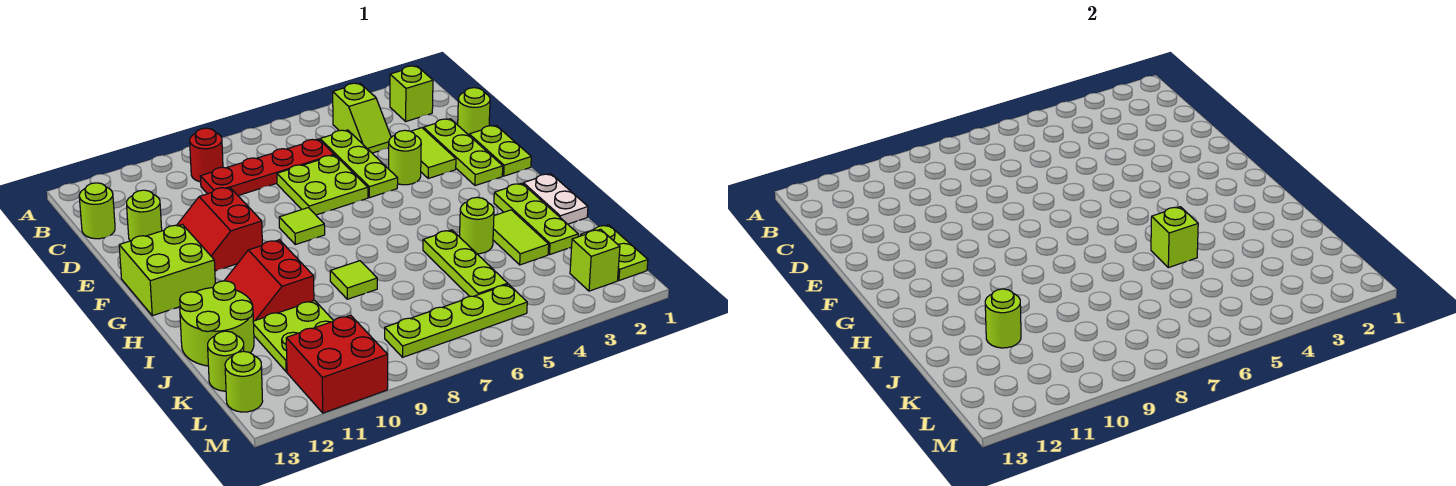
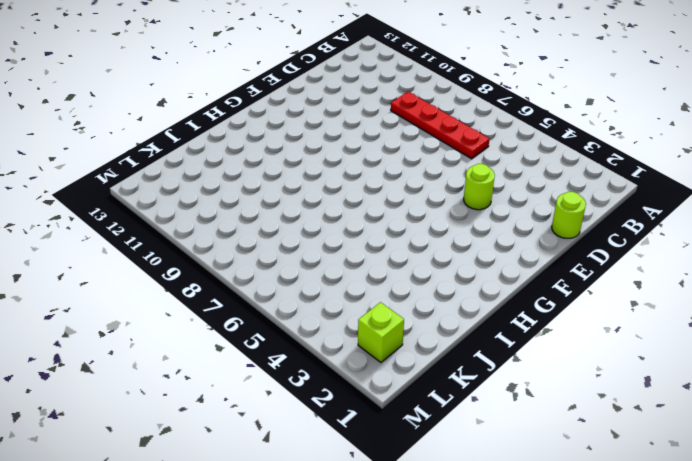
none -> lime brick B2 level 1
none -> lime slope B4:C4 level 1 top B
none -> red round brick B9 level 1
none -> lime plate C5:E5 level 1

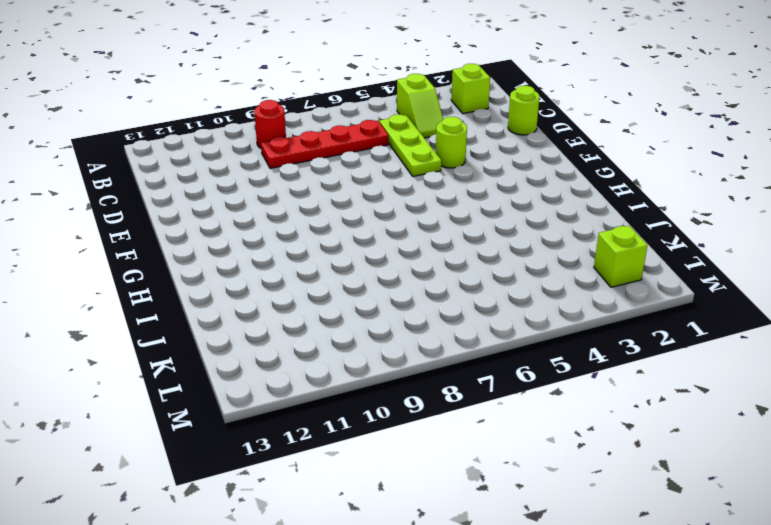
none -> lime round brick C13 level 1
none -> lime plate D2:F2 level 1
none -> lime tile D3:E3 level 1
none -> lime plate D6:E7 level 1

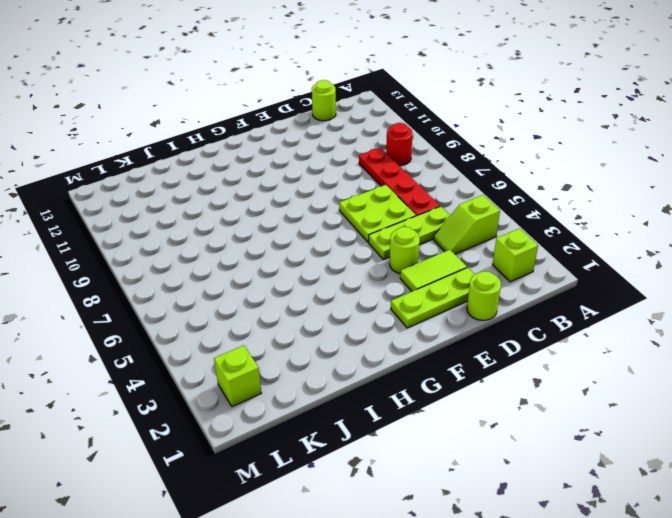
none -> lime round brick D12 level 1
none -> lime plate E1:F1 level 1
none -> red slope E10:F11 level 1 top 10
none -> lime tile F8 level 1

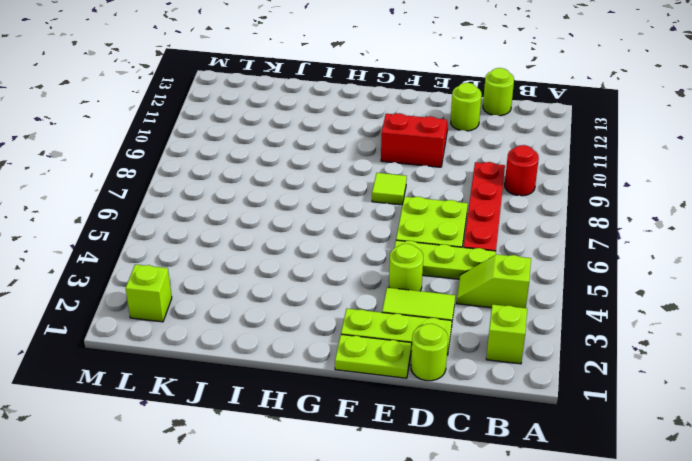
none -> lime brick F12:G13 level 1
none -> white plate H1:I1 level 1
none -> lime plate H2:J2 level 1
none -> red slope H10:I11 level 1 top 10

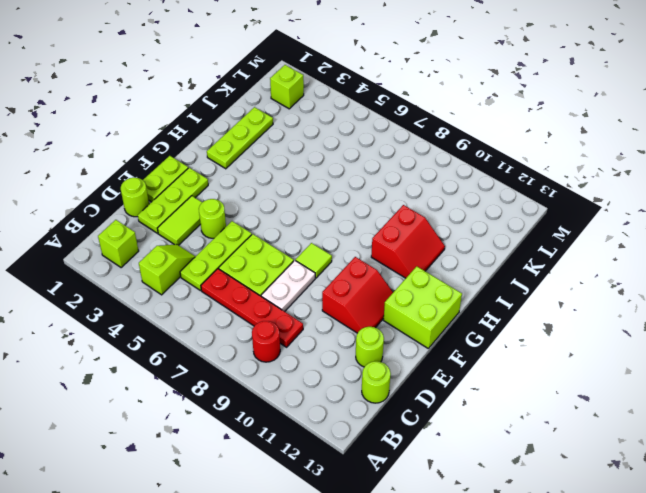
white plate D8:E8 level 1 -> white plate H1:I1 level 1
none -> lime tile I3:J3 level 1
none -> lime round brick I4 level 1
none -> lime plate I5:K5 level 1
none -> lime tile I8 level 1

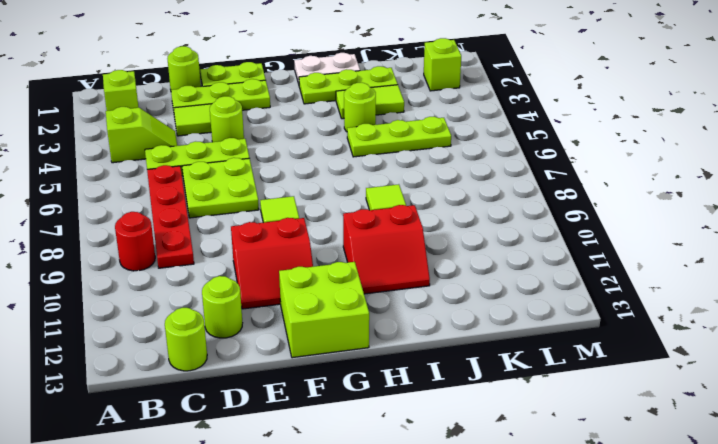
none -> lime round brick I12:J13 level 1
none -> lime plate J10:K11 level 1
none -> lime plate K1:L1 level 1
none -> lime round brick K13 level 1

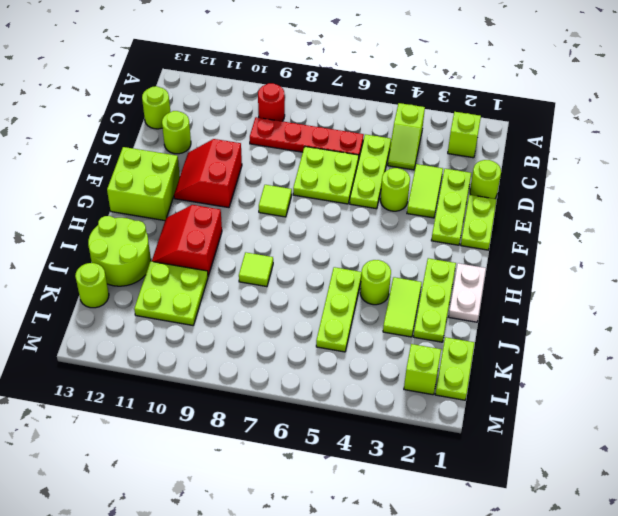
none -> lime plate L5:L8 level 1
none -> red brick L10:M11 level 1
none -> lime round brick L13 level 1
none -> lime brick I5 level 2

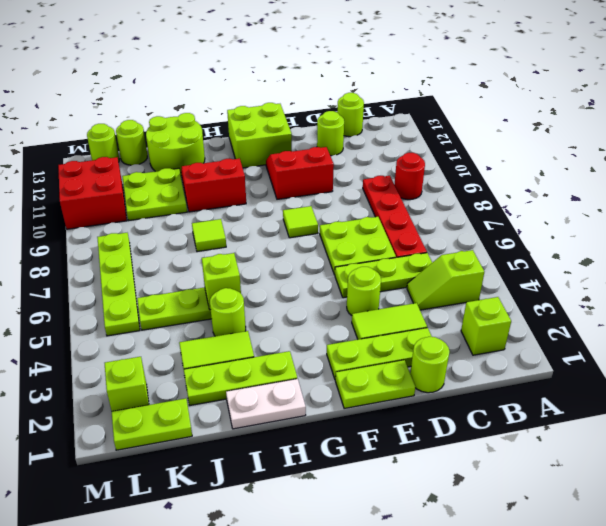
none -> lime round brick J11 level 2

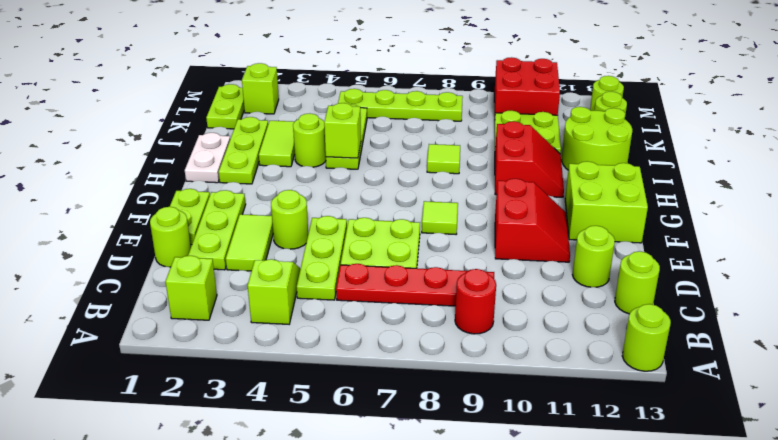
lime round brick A13 level 1 -> lime round brick J11 level 2

